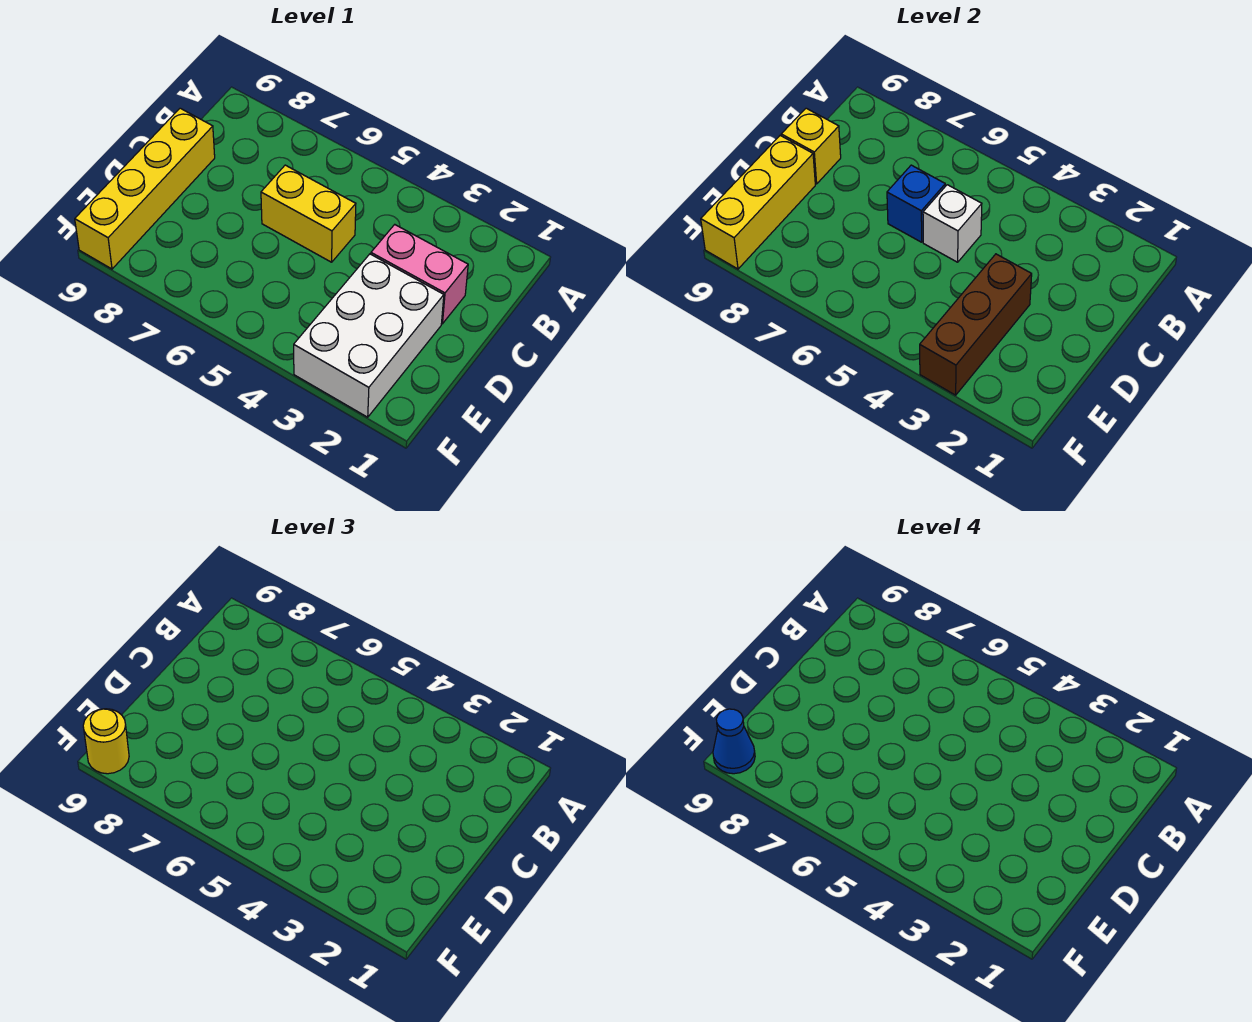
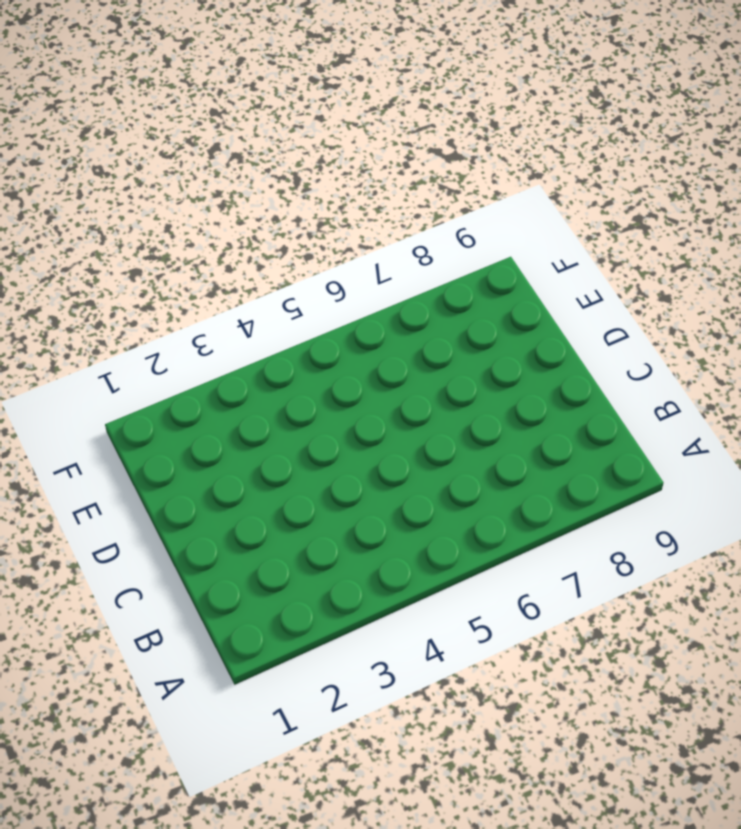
none -> pink brick C2:C3 level 1
none -> yellow brick C5:C6 level 1

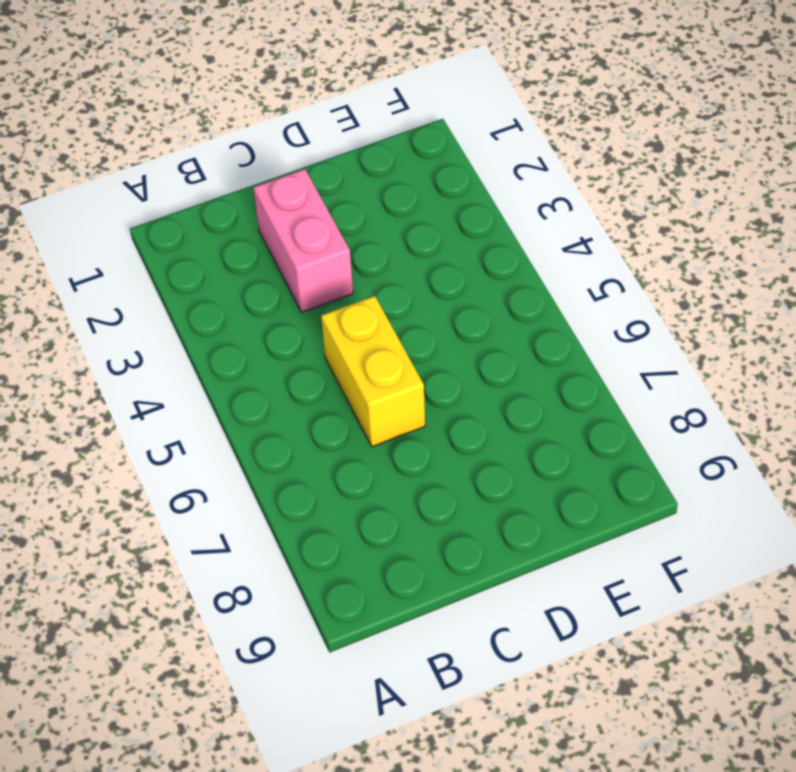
none -> yellow brick C9:F9 level 1
none -> white brick D2:F3 level 1

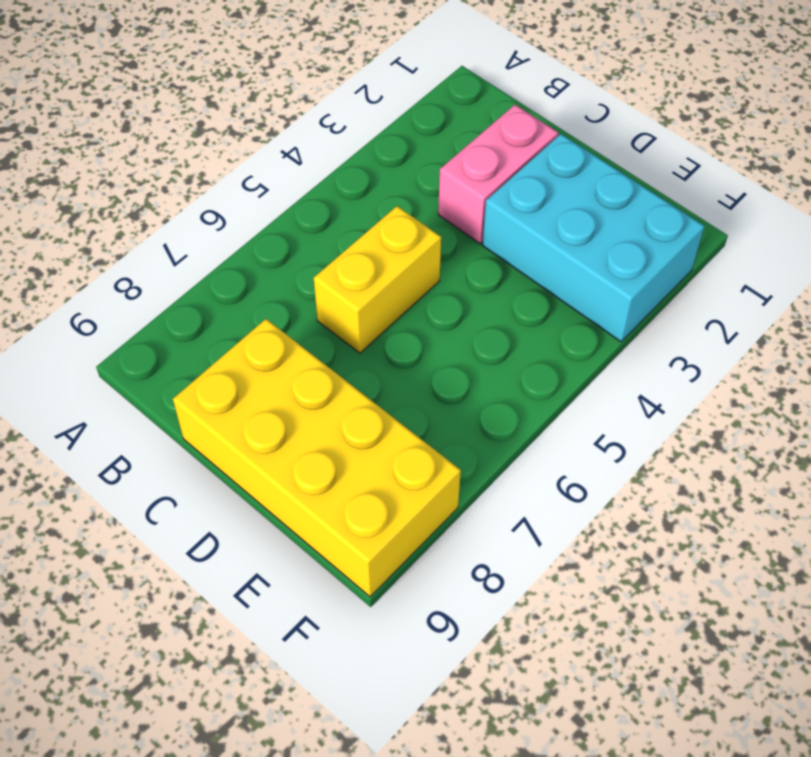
yellow brick C8:F9 level 1 -> yellow brick C9:F9 level 1
cyan brick D2:F3 level 1 -> white brick D2:F3 level 1
none -> white brick C5 level 2
none -> blue brick C6 level 2

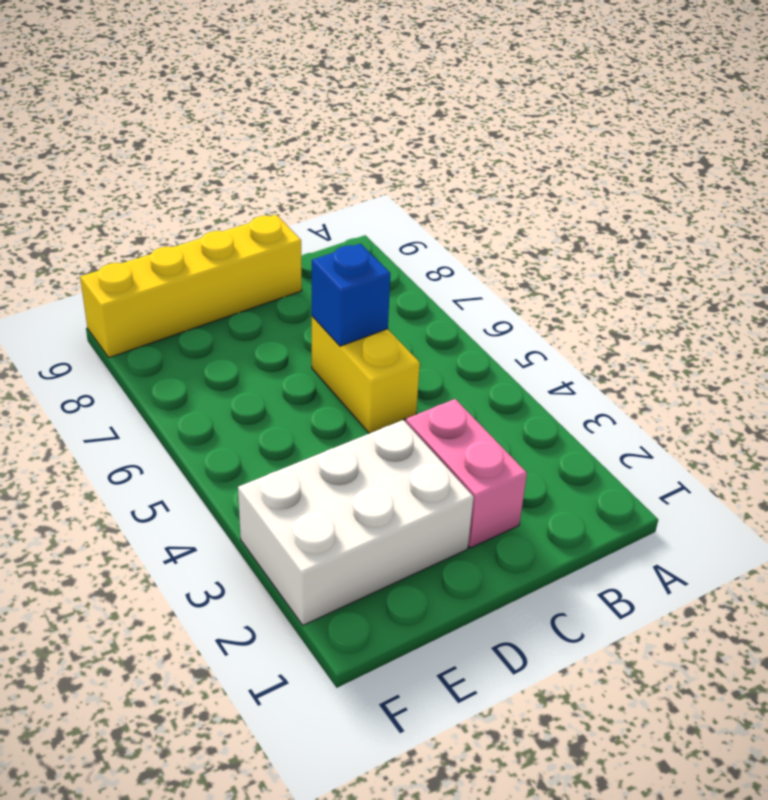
none -> white brick C5 level 2
none -> yellow brick C9 level 2

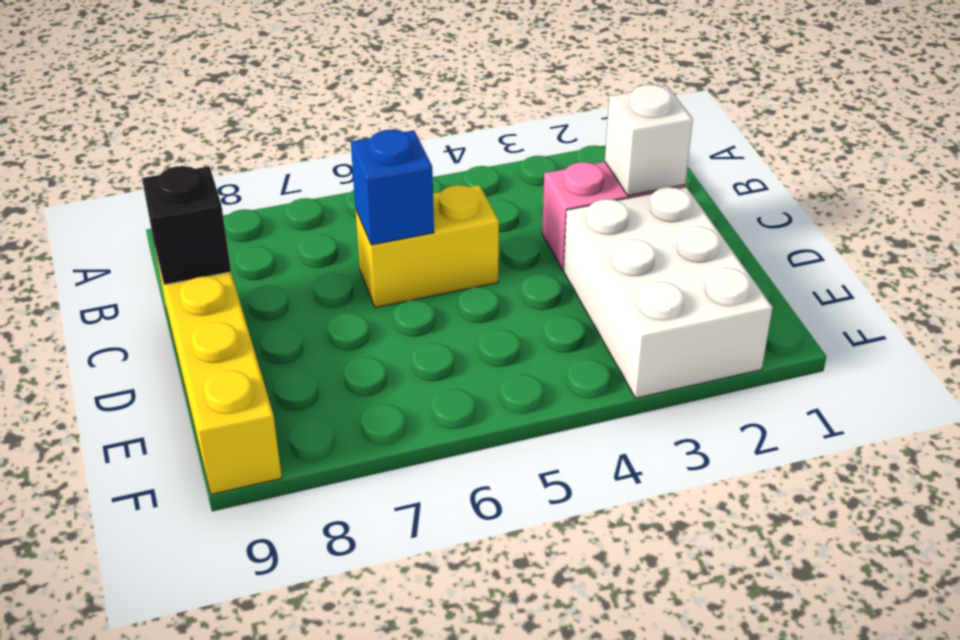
white brick C2 level 2 -> white brick C5 level 2
black brick C9 level 2 -> yellow brick C9 level 2
none -> brown brick D3:F3 level 2
none -> yellow brick D9:F9 level 2

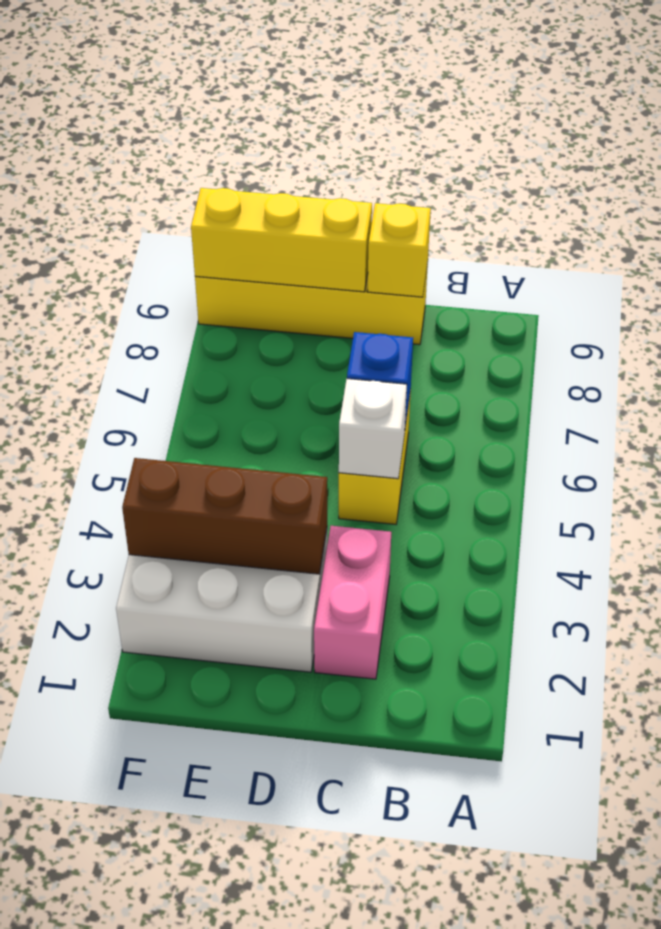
none -> yellow round brick F9 level 3
none -> blue cone F9 level 4

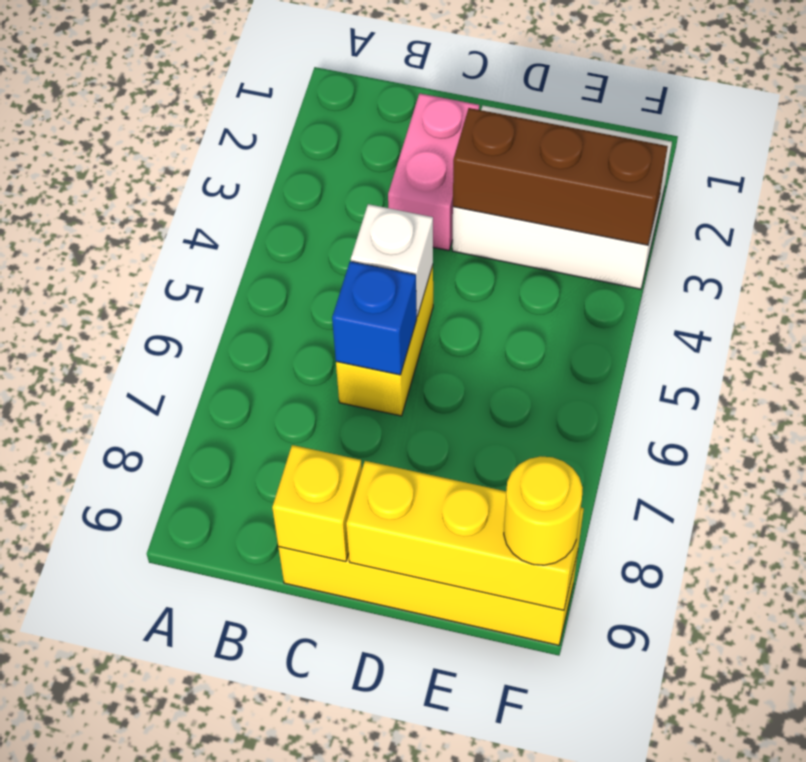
none -> blue cone F9 level 4

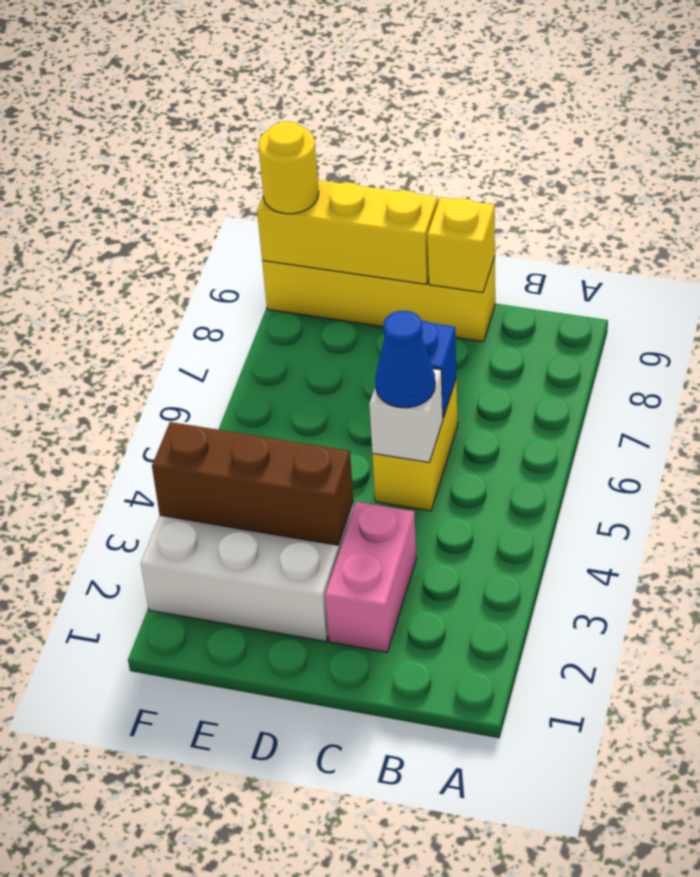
blue cone C5 level 3 -> blue cone F9 level 4

